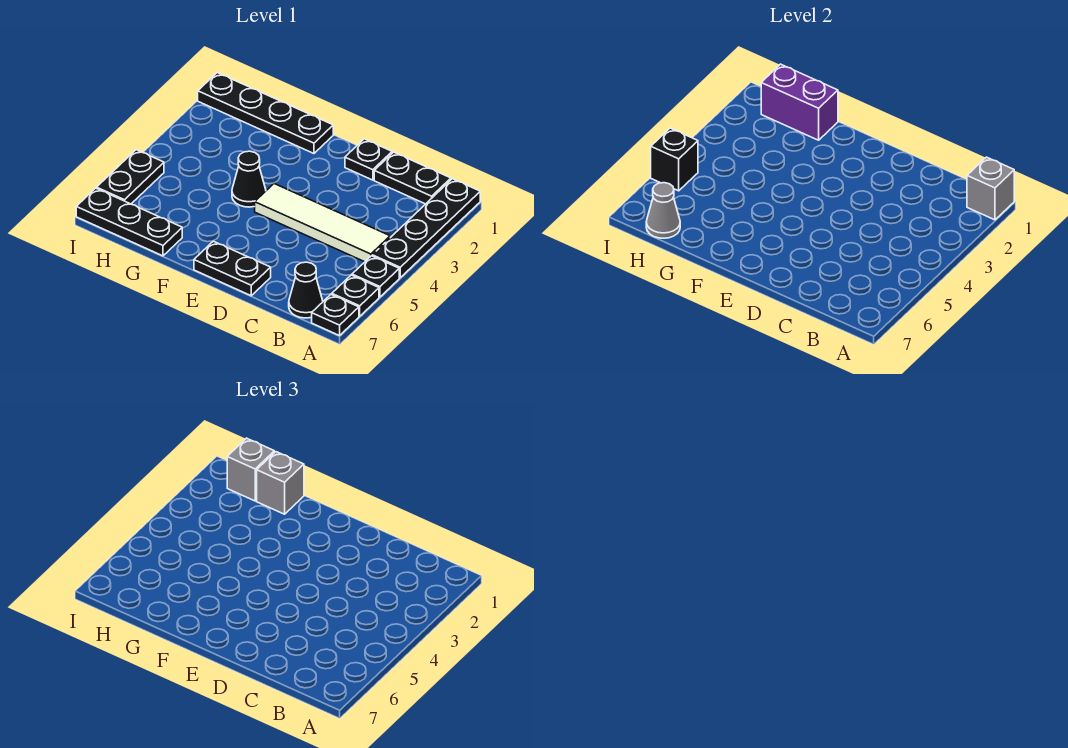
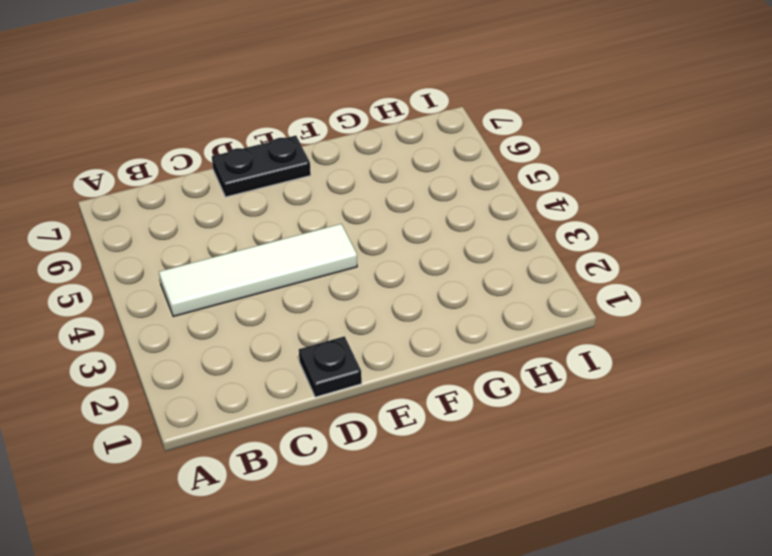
none -> black plate A1:A4 level 1
none -> black plate A5 level 1
none -> black plate A6 level 1

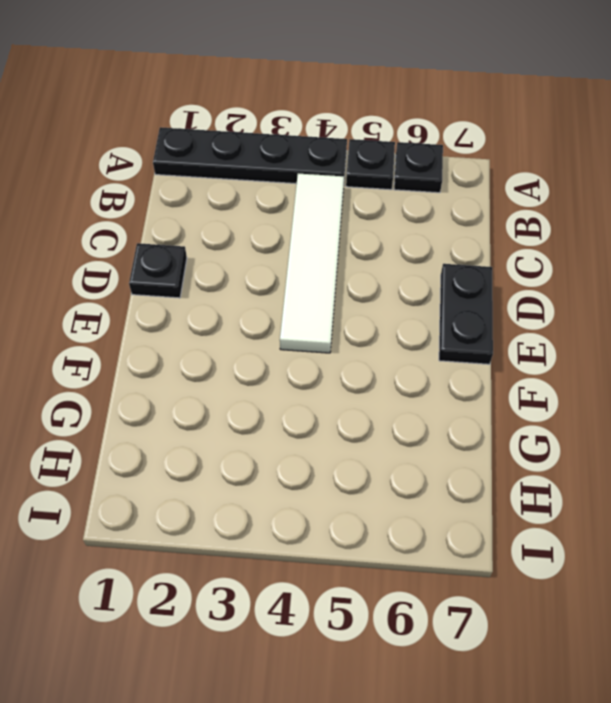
none -> black plate A7 level 1
none -> black plate B1:C1 level 1
none -> black cone B7 level 1

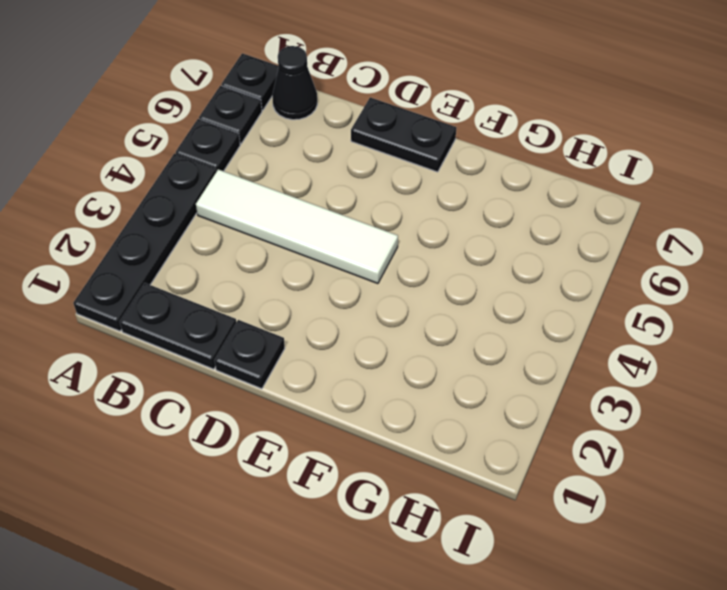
none -> black plate F1:I1 level 1
none -> black cone F4 level 1
none -> black plate G7:I7 level 1

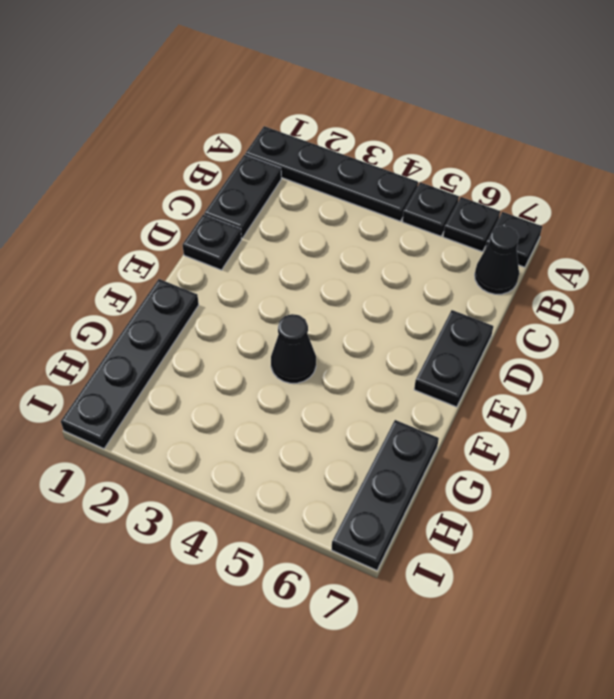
none -> white tile B4:E4 level 1
none -> black plate I5:I6 level 1
none -> grey brick A1 level 2

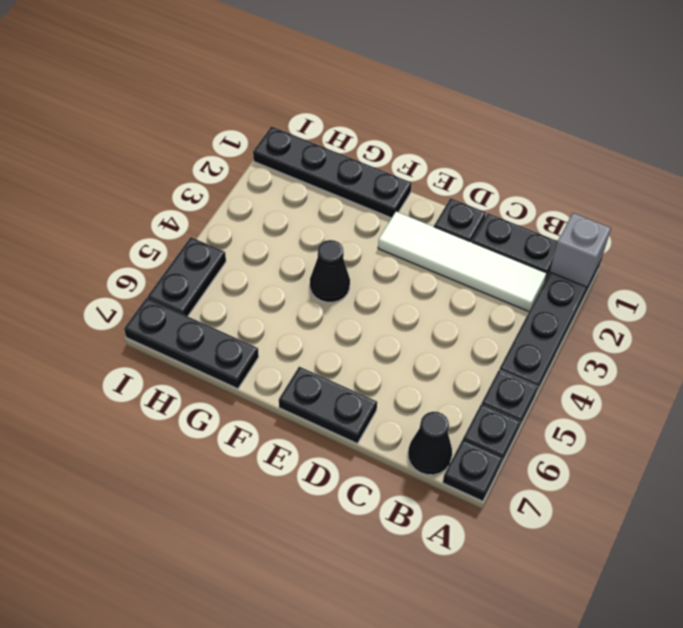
white tile B2:E2 level 1 -> white tile B4:E4 level 1
none -> purple brick G1:H1 level 2
none -> grey cone H7 level 2
none -> black brick I5 level 2

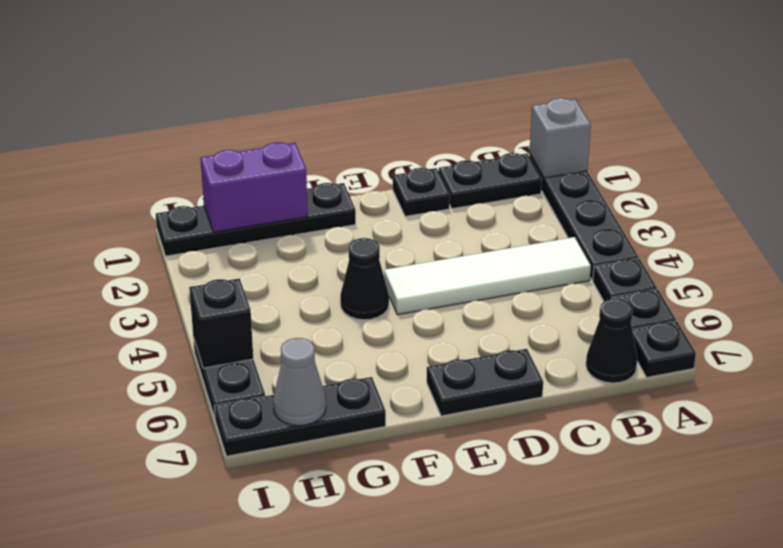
none -> grey brick G1 level 3
none -> grey brick H1 level 3

